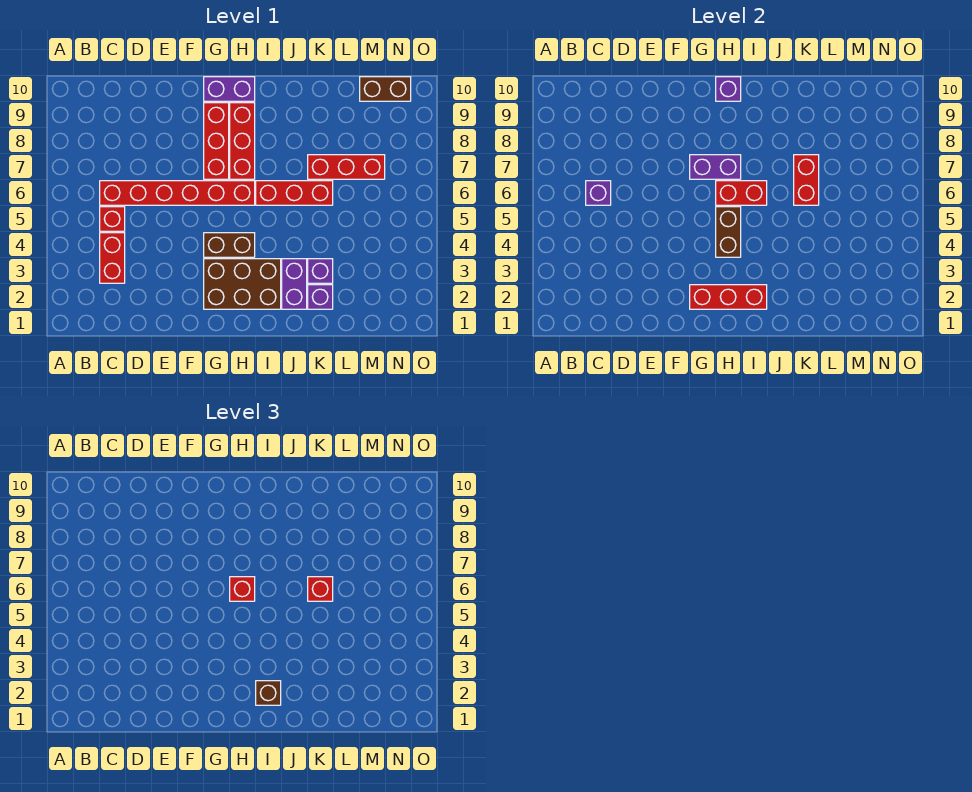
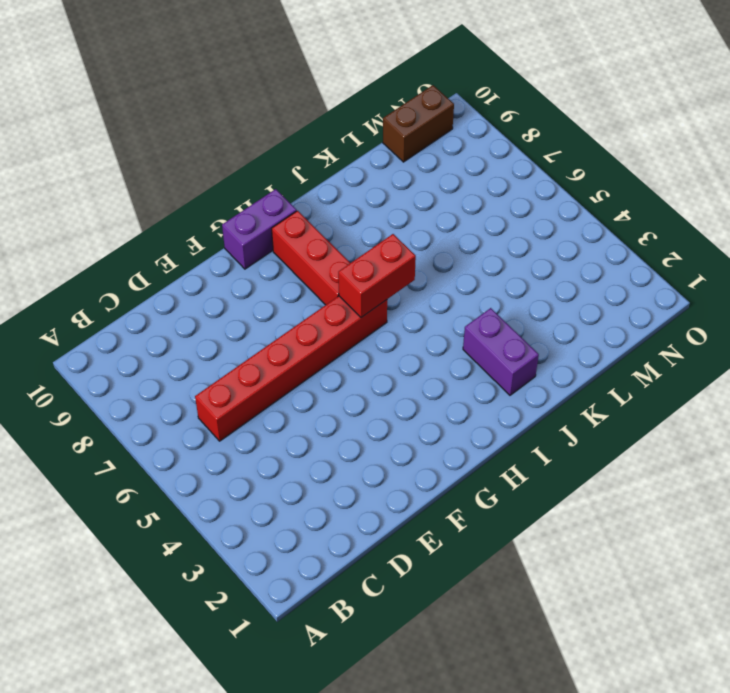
none -> red brick C3:C4 level 1
none -> red brick C5 level 1
none -> brown brick G2:I3 level 1

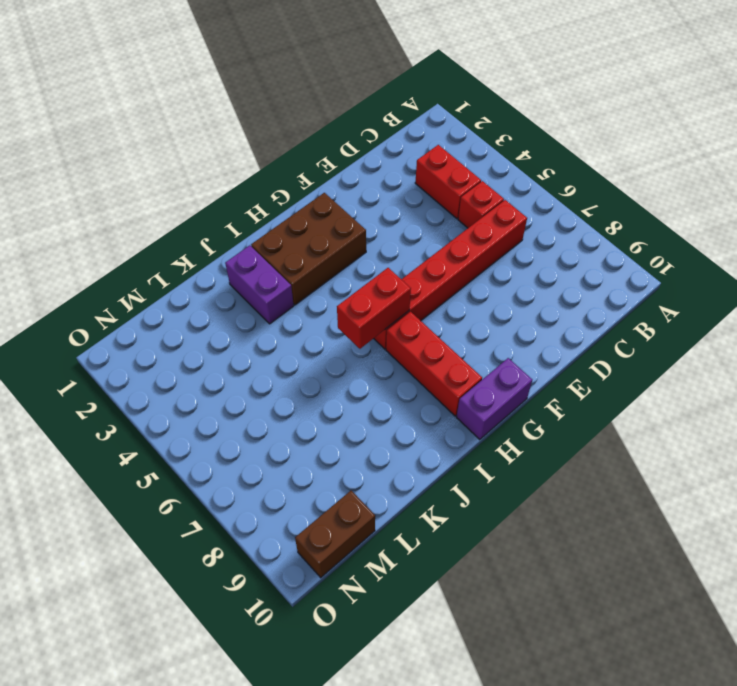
none -> brown brick G4:H4 level 1
none -> red brick G7:G9 level 1
none -> red brick I6:K6 level 1

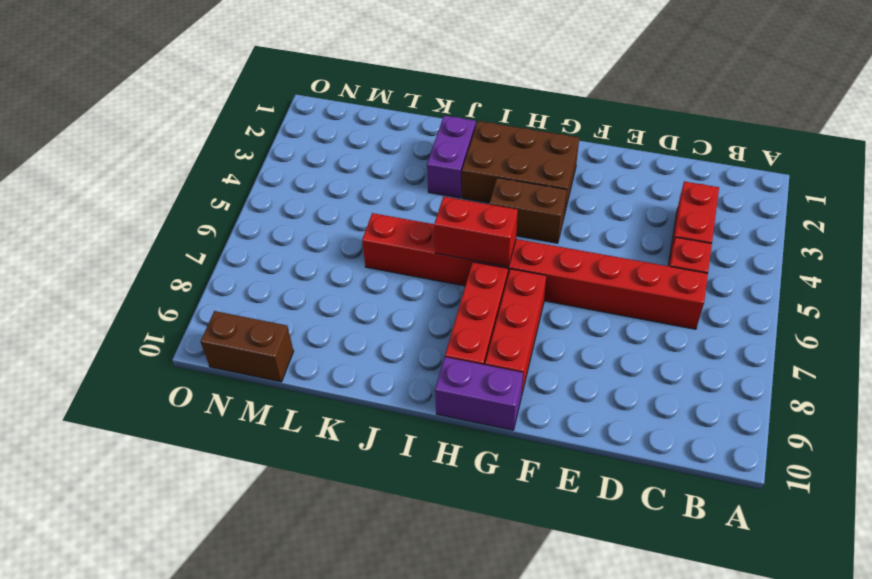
none -> purple brick K2 level 1
none -> purple brick K3 level 1
none -> red brick K7:M7 level 1

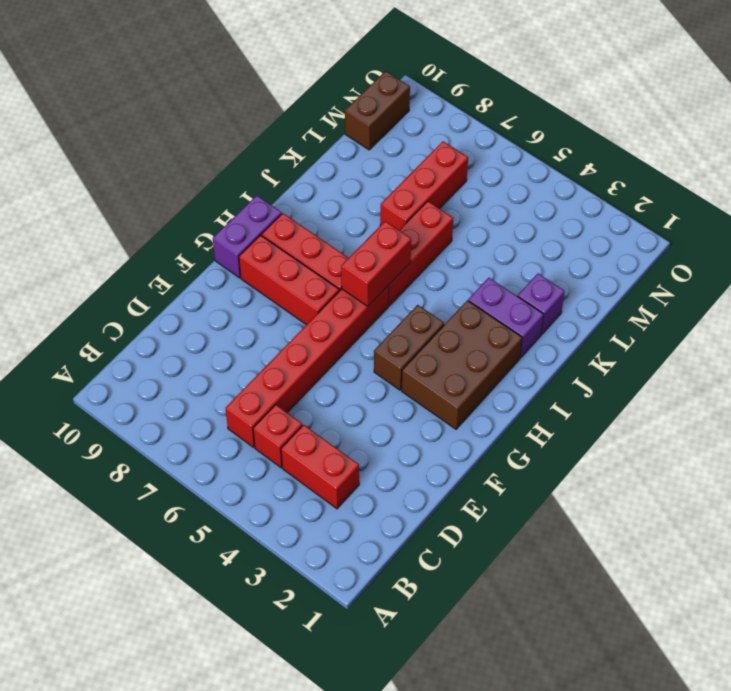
none -> purple brick K3 level 1
none -> purple brick C6 level 2
none -> red brick G2:I2 level 2

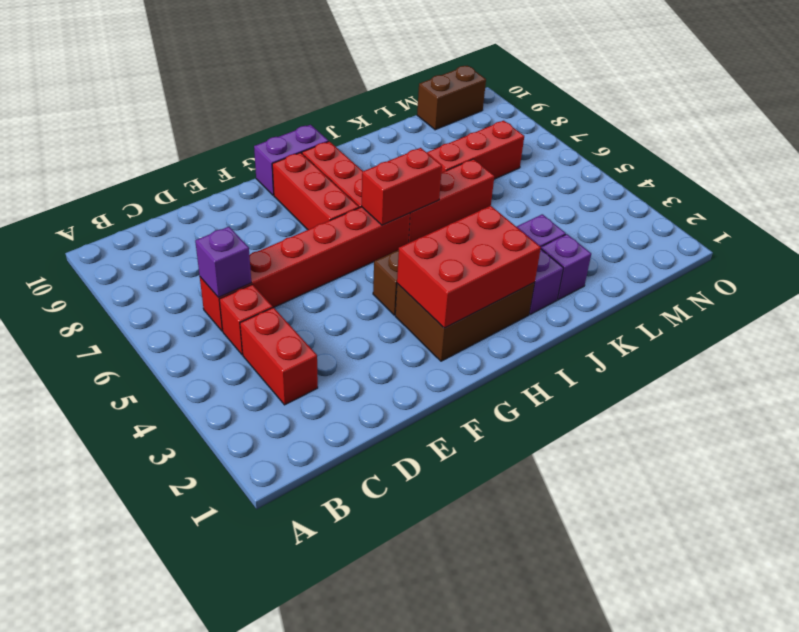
red brick G2:I3 level 2 -> red brick G2:I2 level 2
none -> purple brick G7:H7 level 2
none -> brown brick H4:H5 level 2
none -> purple brick H10 level 2

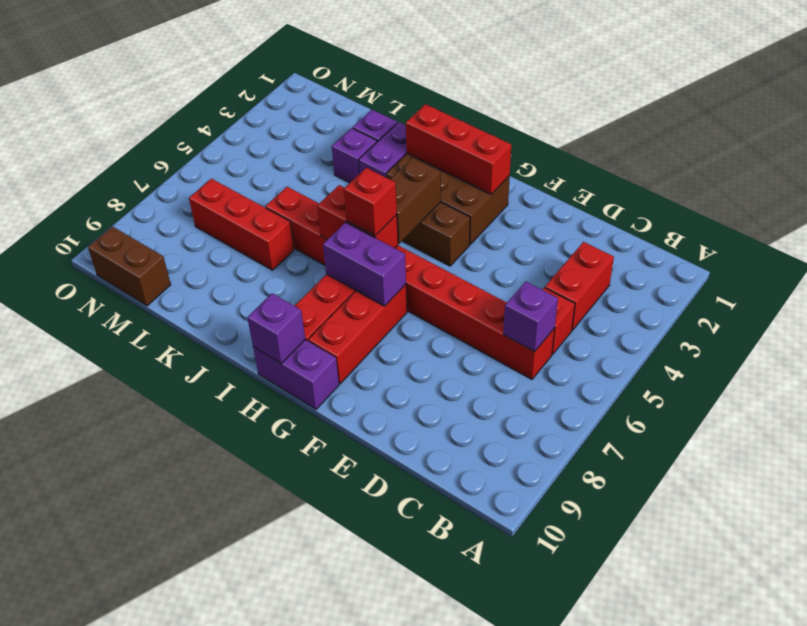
none -> red brick K6:K7 level 2
none -> brown brick I2 level 3
none -> red brick K6 level 3

